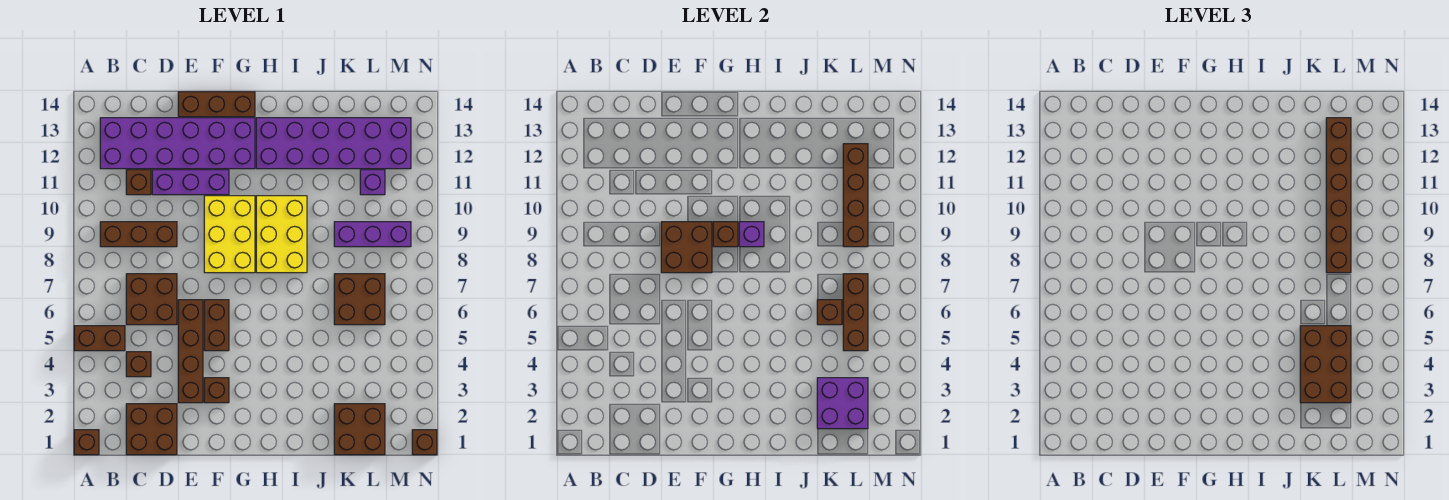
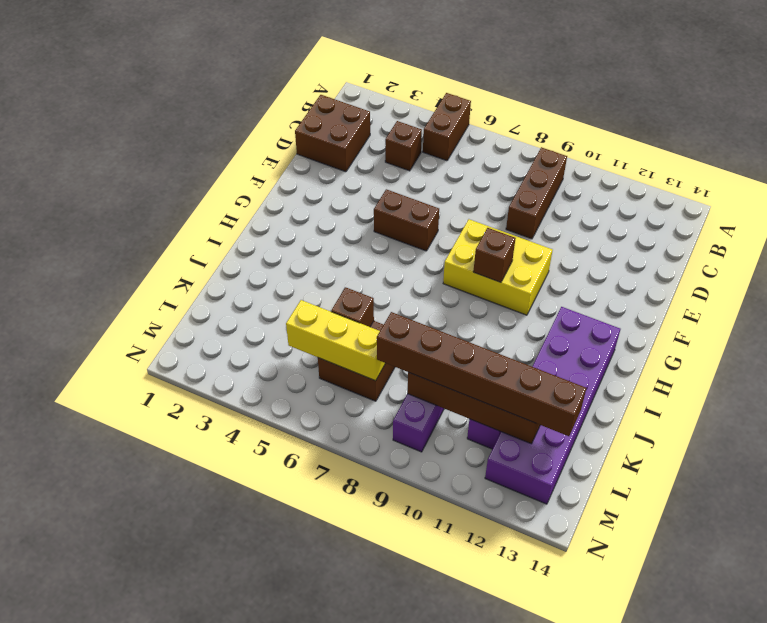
yellow brick L5:L7 level 2 -> brown brick L5:L7 level 2
none -> brown brick A1 level 1
none -> purple brick B12:G13 level 1
none -> brown brick C6:D7 level 1
none -> brown brick C11 level 1

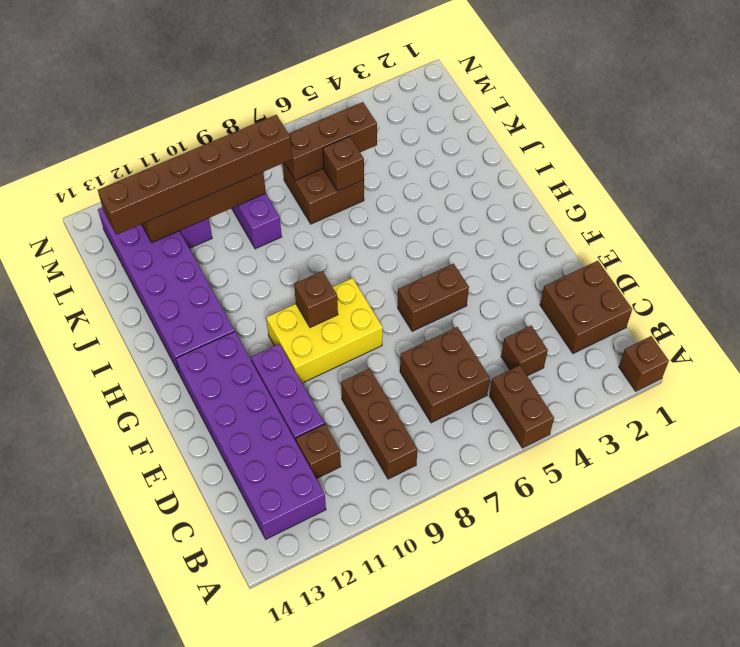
none -> brown brick E3:E6 level 1
none -> brown brick E14:G14 level 1
none -> brown brick F3 level 1
none -> yellow brick H8:I10 level 1

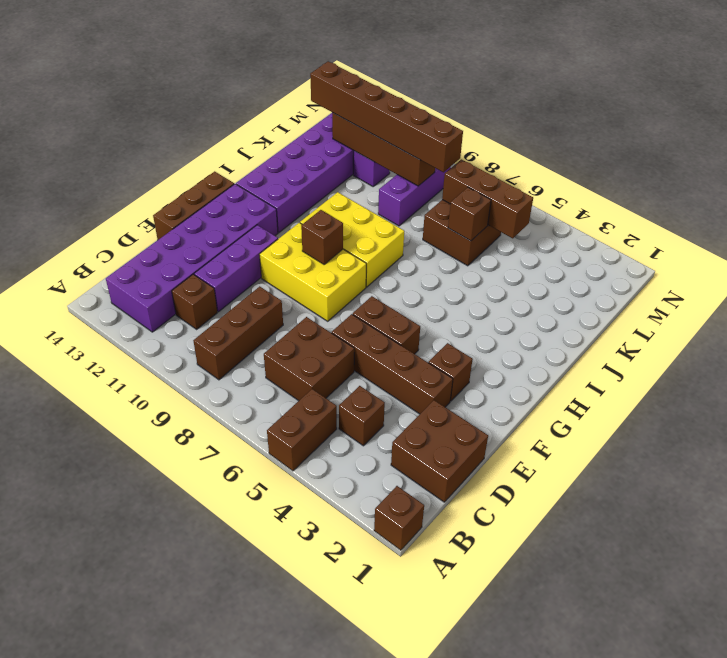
none -> brown brick K1:L2 level 1
none -> brown brick N1 level 1
none -> brown brick E8:F9 level 2
none -> purple brick H9 level 2

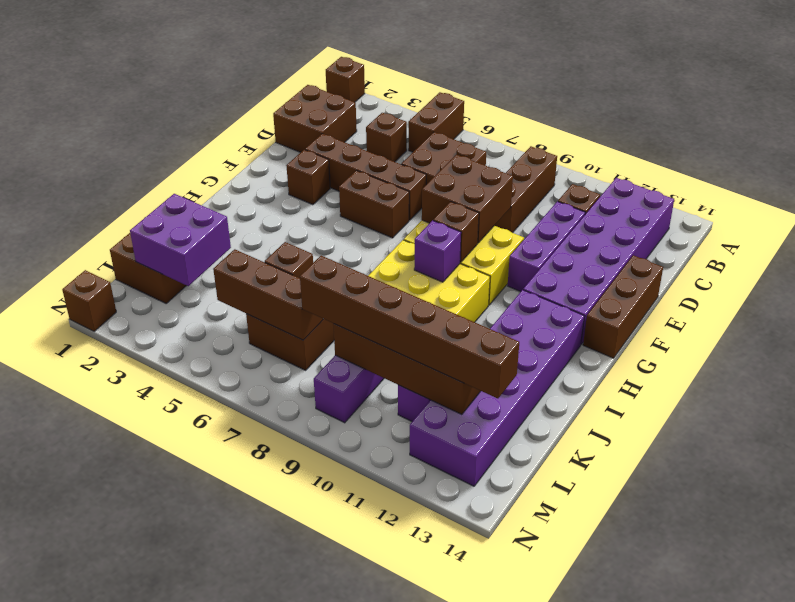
none -> brown brick K3:L5 level 3

